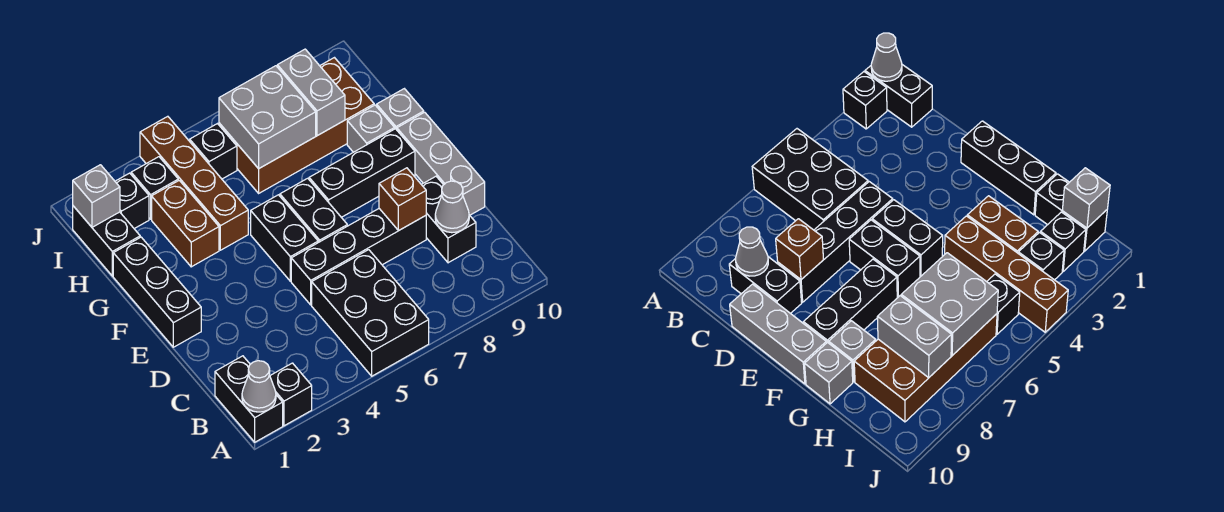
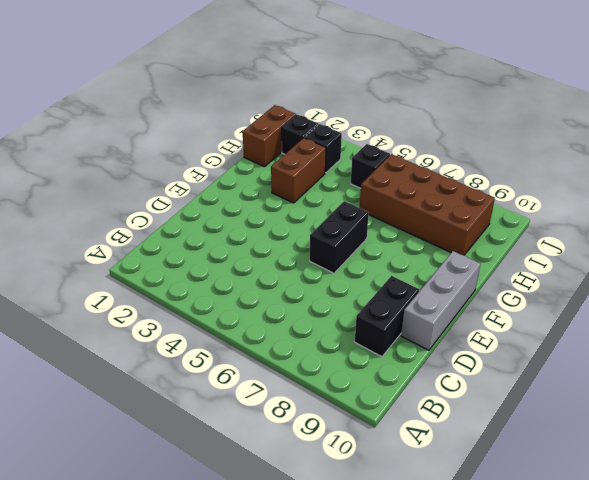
brown brick H1:I1 level 1 -> black brick H1:I1 level 1
none -> black brick A1:B1 level 1
none -> black brick A2 level 1
none -> black brick A5:C6 level 1

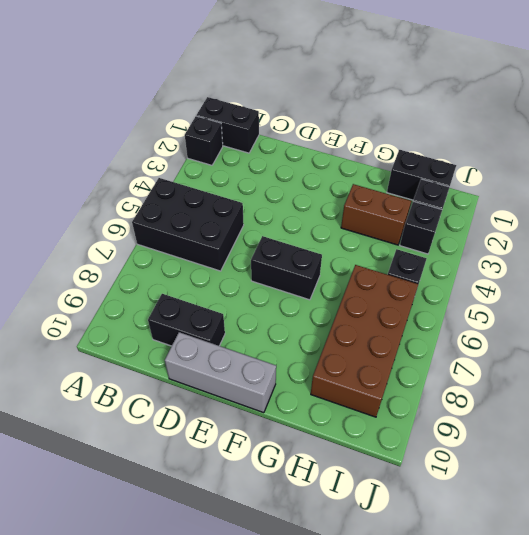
none -> black brick D5:D8 level 1
none -> black brick E1:G1 level 1
none -> black brick E5:F5 level 1

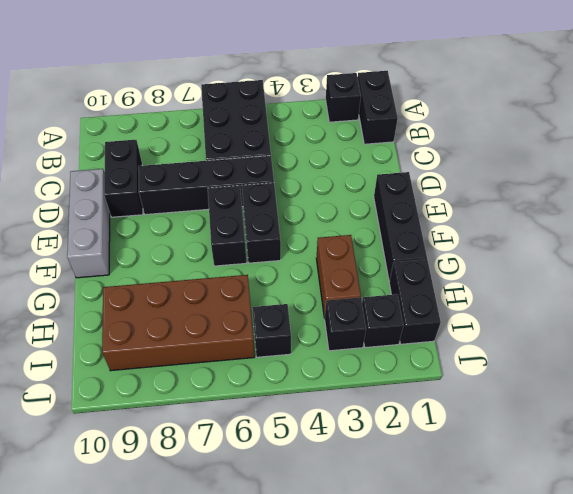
none -> black brick F7:F9 level 1
none -> brown brick G4:J4 level 1
none -> grey brick G9 level 1

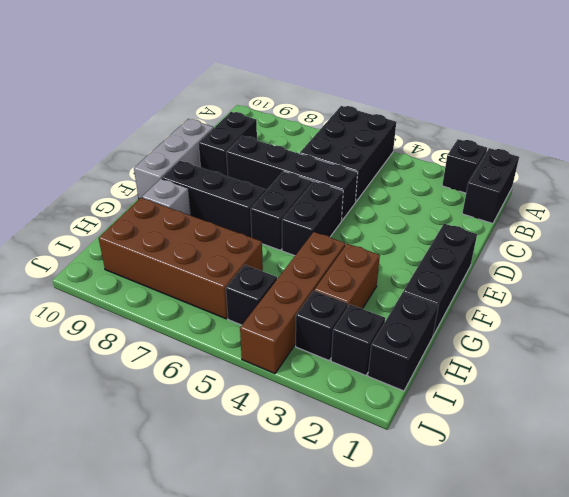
none -> grey brick G10 level 1
none -> grey cone A1 level 2
none -> grey cone C9 level 2

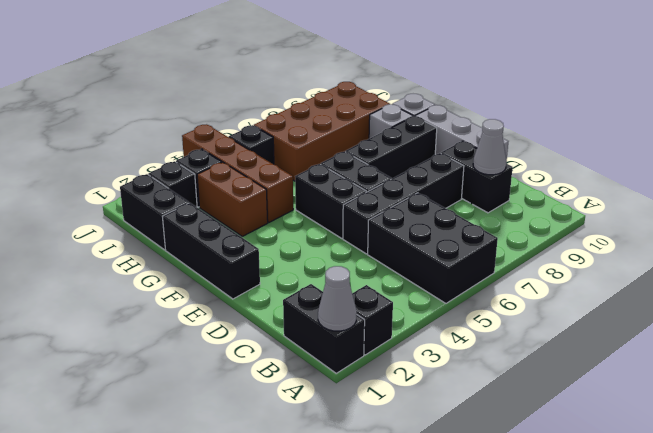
none -> brown brick D8 level 2
none -> grey brick H6:I7 level 2
none -> grey brick H8:I8 level 2

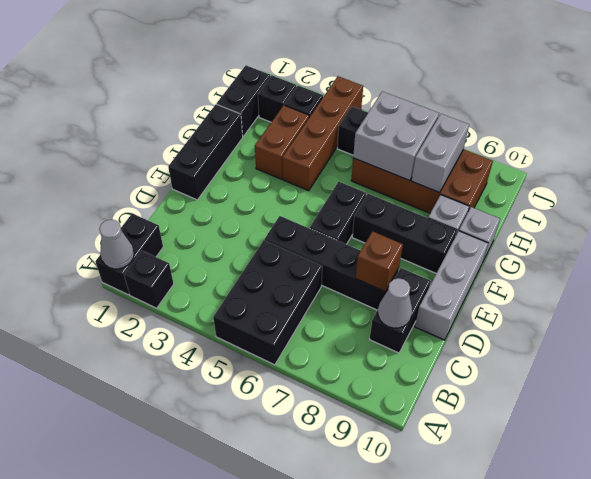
none -> black brick E5:F5 level 1
none -> grey brick I1 level 2

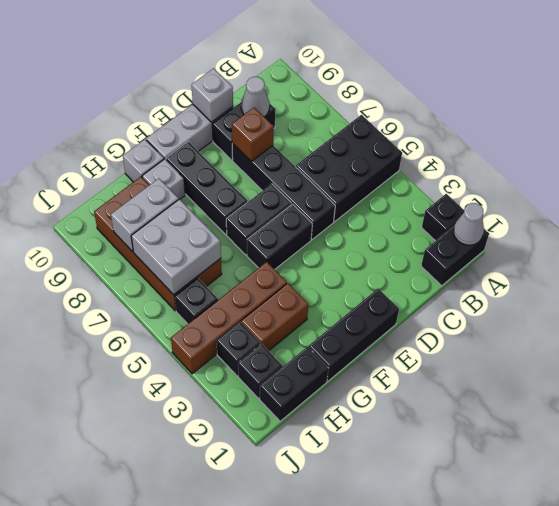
grey brick D10 level 2 -> grey brick I1 level 2

